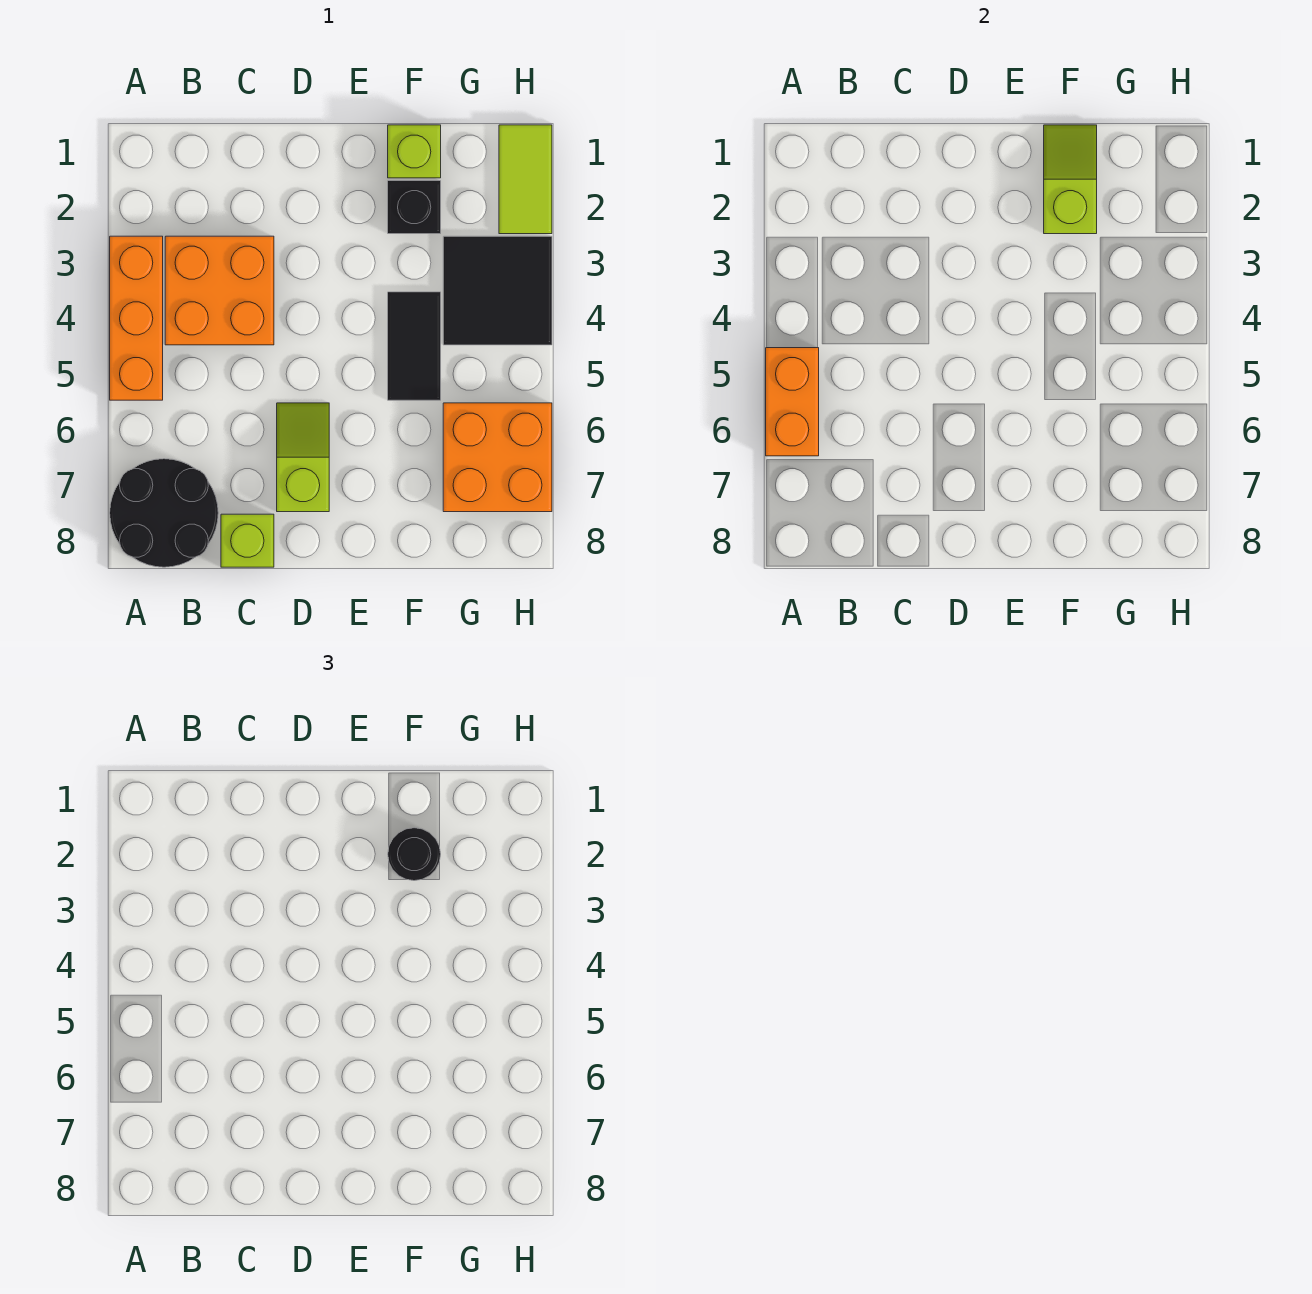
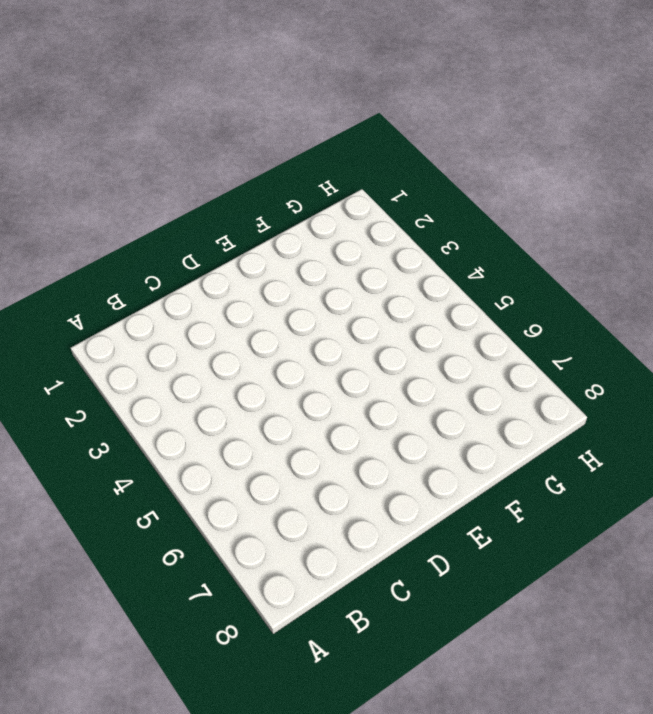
none -> orange brick A3:A5 level 1
none -> black round brick A7:B8 level 1
none -> orange brick B3:C4 level 1

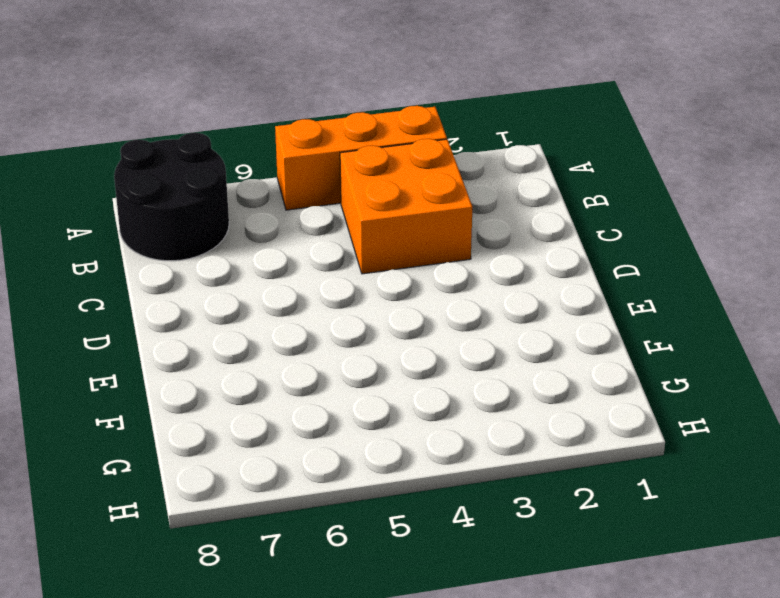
none -> lime brick C8 level 1
none -> lime slope D6:D7 level 1 top 7
none -> lime brick F1 level 1

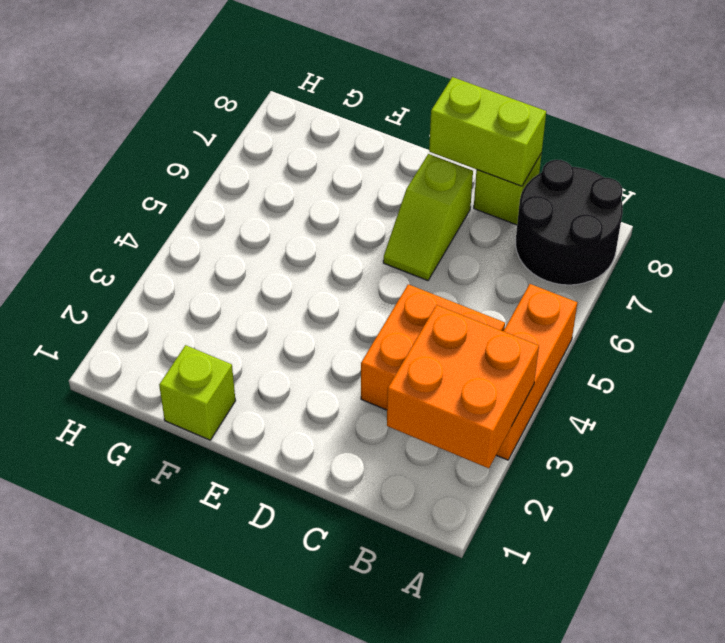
orange brick A2:B3 level 2 -> orange brick G6:H7 level 1
lime brick C8:D8 level 2 -> none
none -> black brick F2 level 1
none -> black tile F4:F5 level 1
none -> black tile G3:H4 level 1

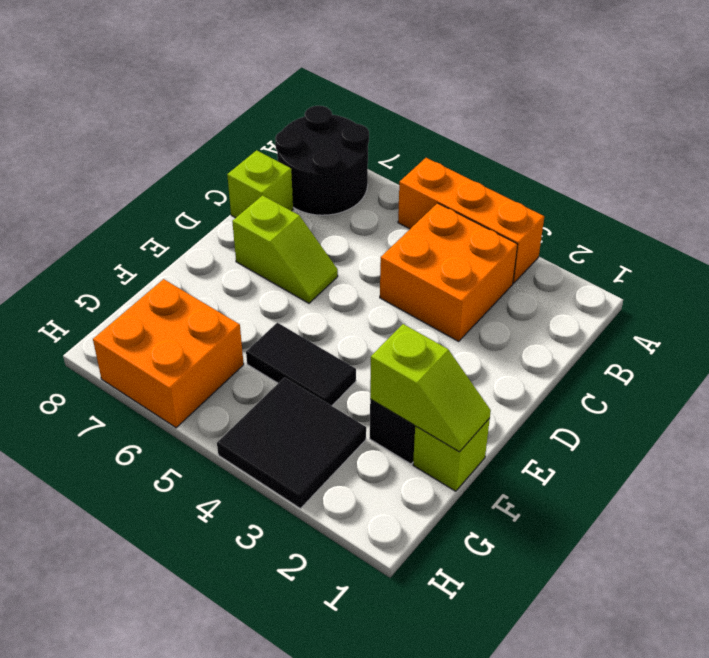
none -> lime tile H1:H2 level 1
none -> orange brick A5:A6 level 2
none -> black round brick F2 level 3

